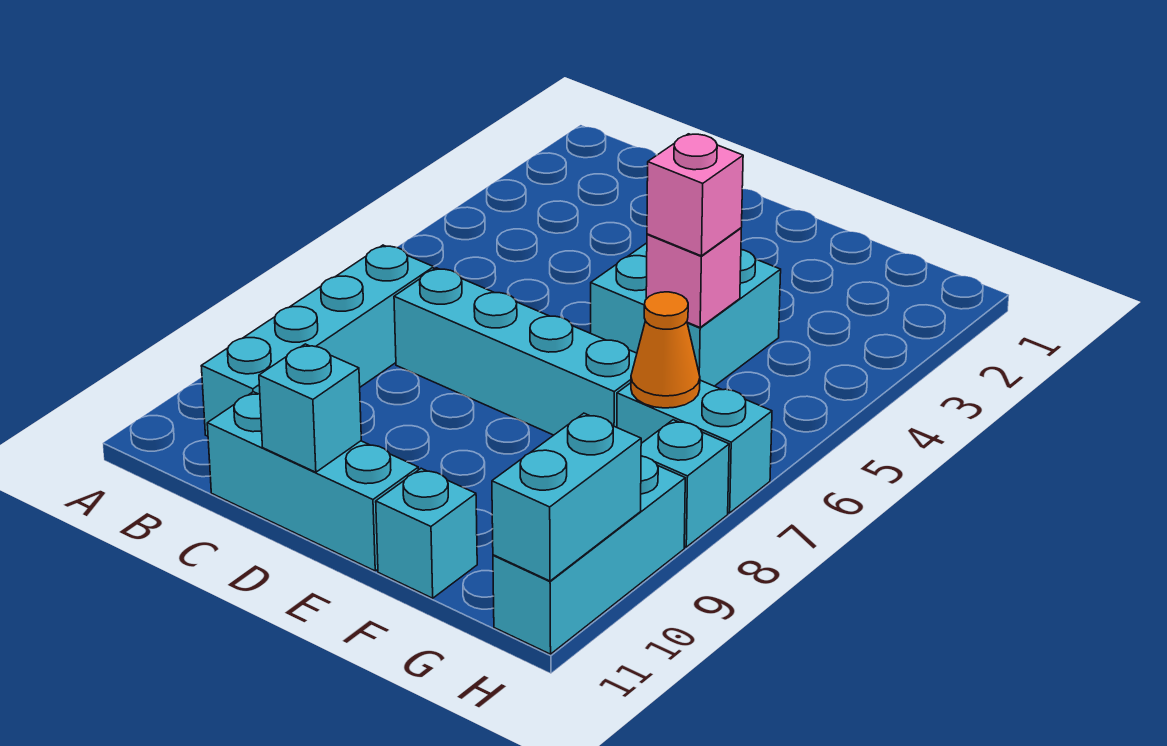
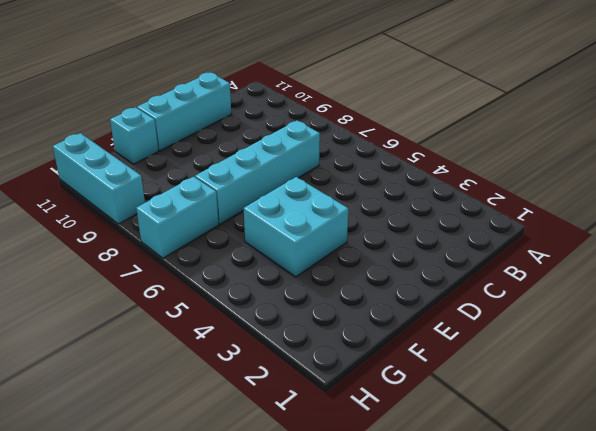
none -> cyan brick B7:B10 level 1
none -> cyan brick H8 level 1
none -> cyan brick D11 level 2

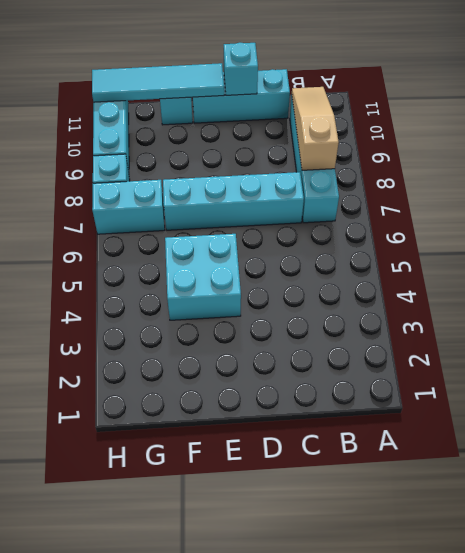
tan slope B8:B10 level 2 top 8 -> none
cyan tile E11:H11 level 2 -> cyan brick H10:H11 level 2
none -> pink brick F5 level 2
none -> orange cone G7 level 2
none -> pink brick F5 level 3

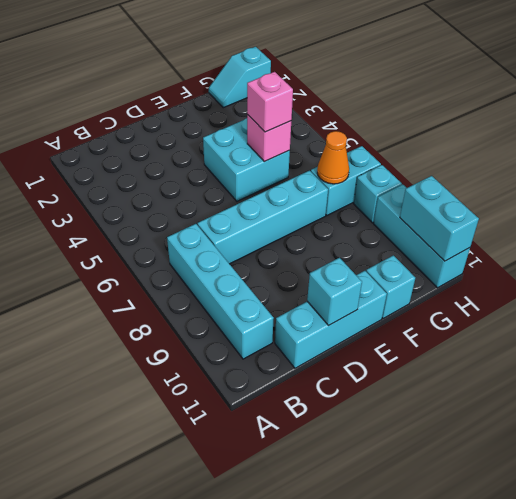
cyan slope G1:H1 level 1 top H -> none

